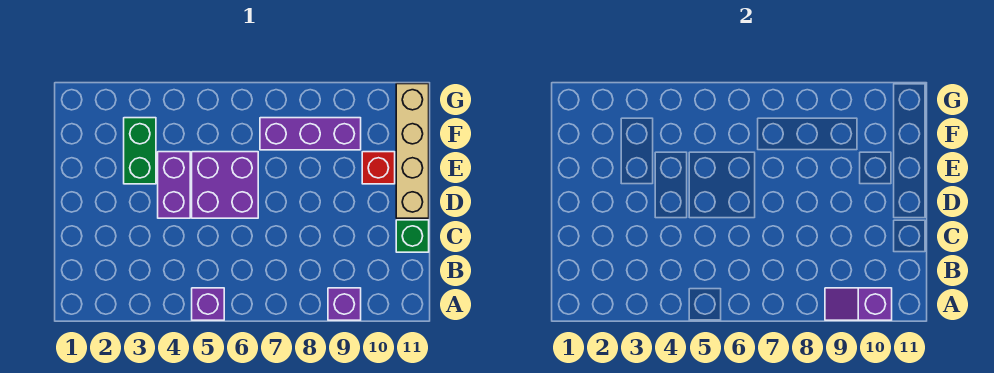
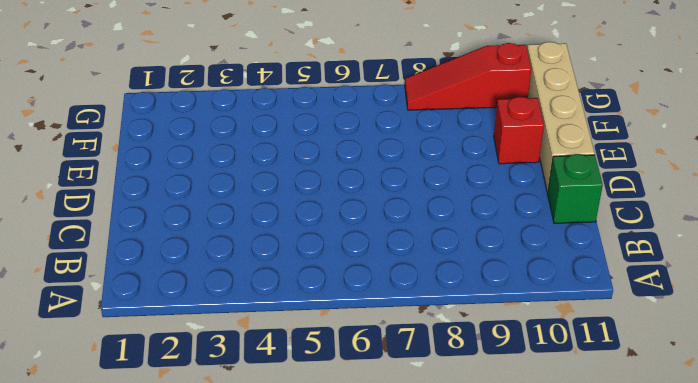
red slope G8:G10 level 1 top 10 -> none
none -> purple brick A5 level 1
none -> purple brick A9 level 1

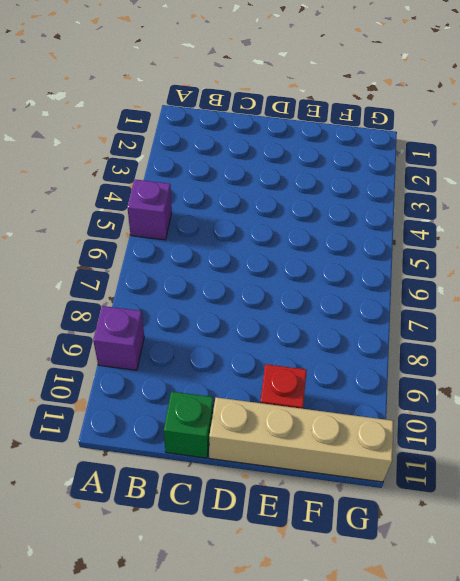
none -> purple brick D4:E4 level 1
none -> purple brick D5:E6 level 1

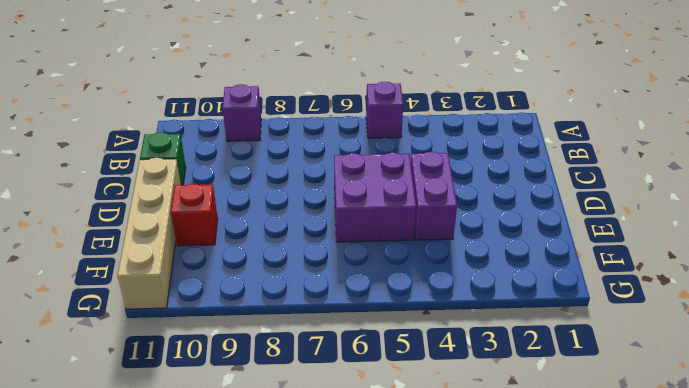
none -> green brick E3:F3 level 1
none -> purple brick F7:F9 level 1

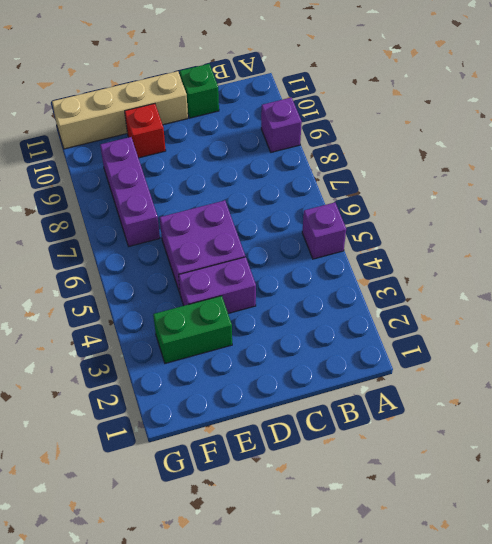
none -> purple slope A9:A10 level 2 top 10

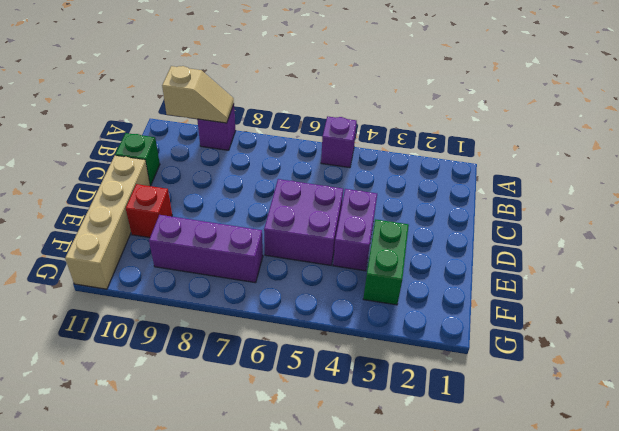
tan slope A9:A10 level 2 top 10 -> purple slope A9:A10 level 2 top 10

